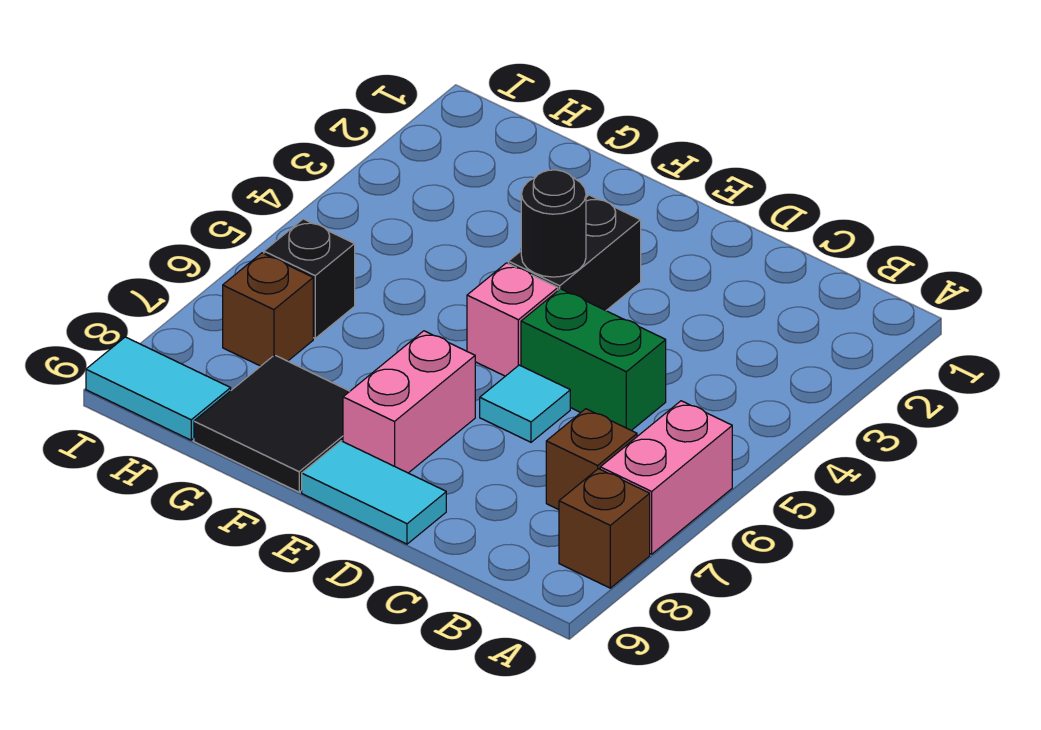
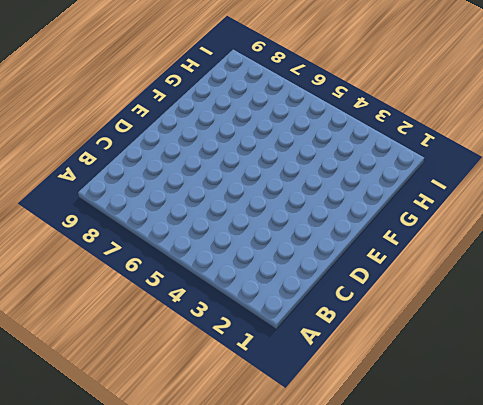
none -> pink brick A6:A7 level 1
none -> brown brick A8 level 1
none -> brown brick B7 level 1

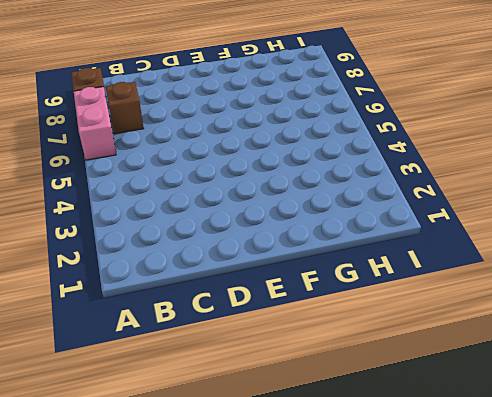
none -> green brick C5:D5 level 1
none -> cyan tile D6 level 1
none -> cyan tile D9:E9 level 1

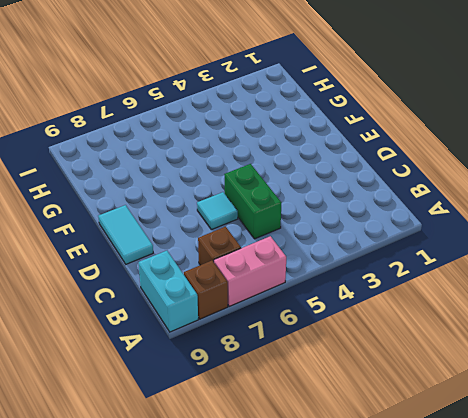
cyan brick A9:B9 level 1 -> none
none -> black brick E3:E4 level 1
none -> pink brick E5 level 1
none -> pink brick E7:E8 level 1

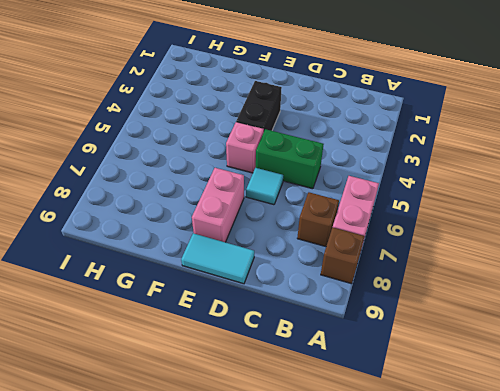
none -> black tile F8:G9 level 1
none -> black brick H6 level 1
none -> brown brick H7 level 1

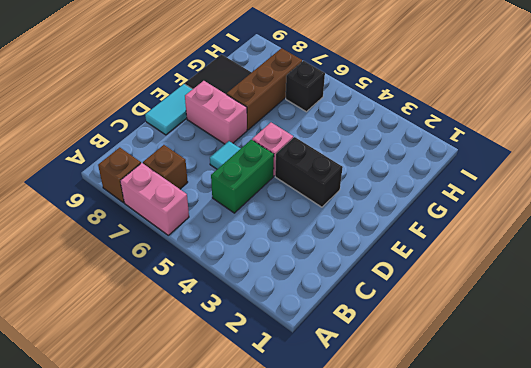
brown brick F7:H7 level 1 -> brown brick H7 level 1
none -> cyan tile H9:I9 level 1
none -> black round brick E4 level 2

